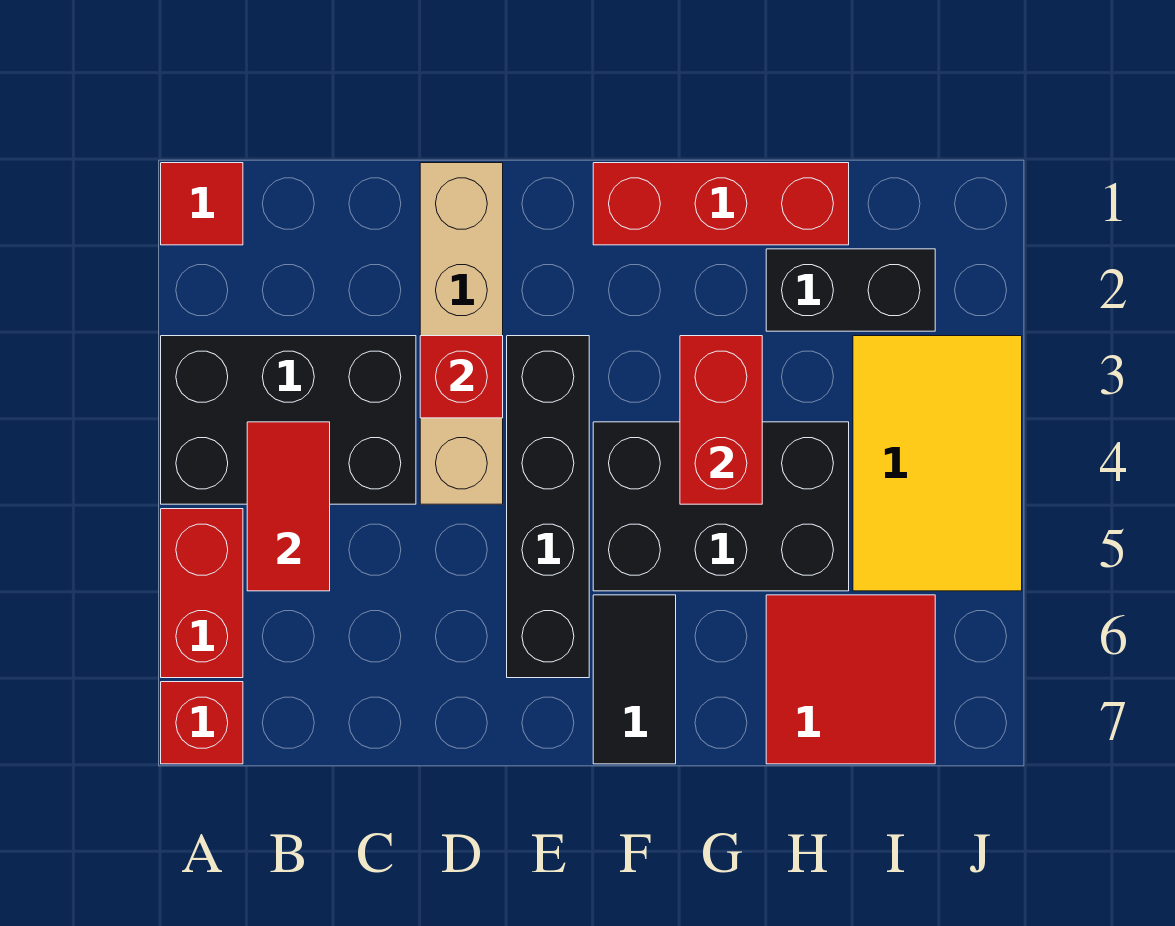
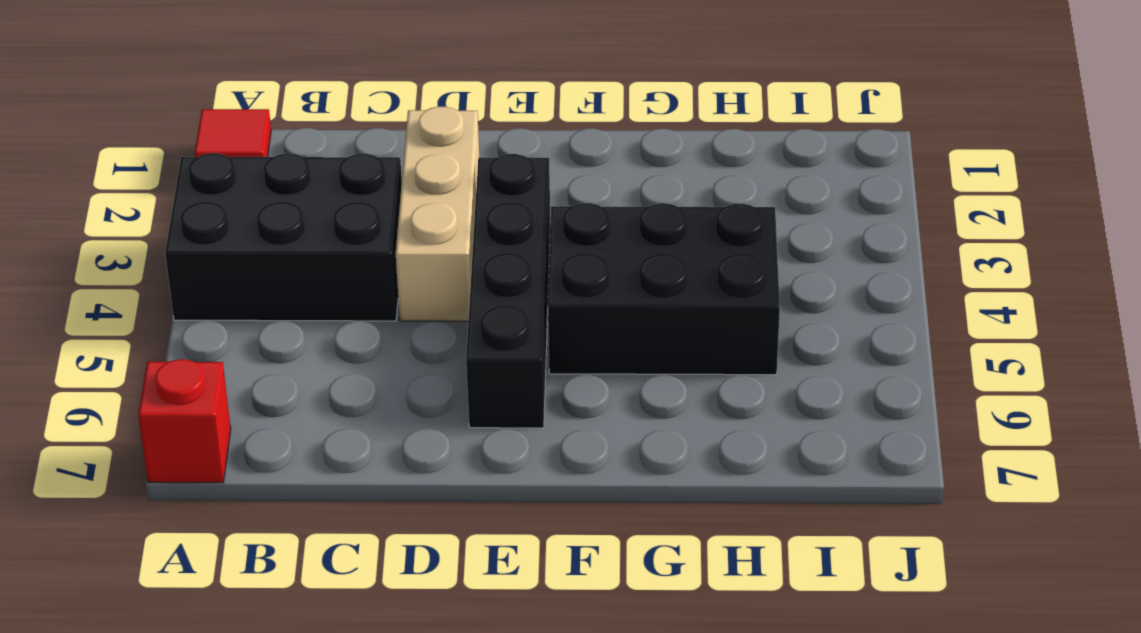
tan brick D2:D4 level 1 -> tan brick D1:D4 level 1
none -> red brick A5:A6 level 1
none -> red brick F1:H1 level 1
none -> black tile F6:F7 level 1

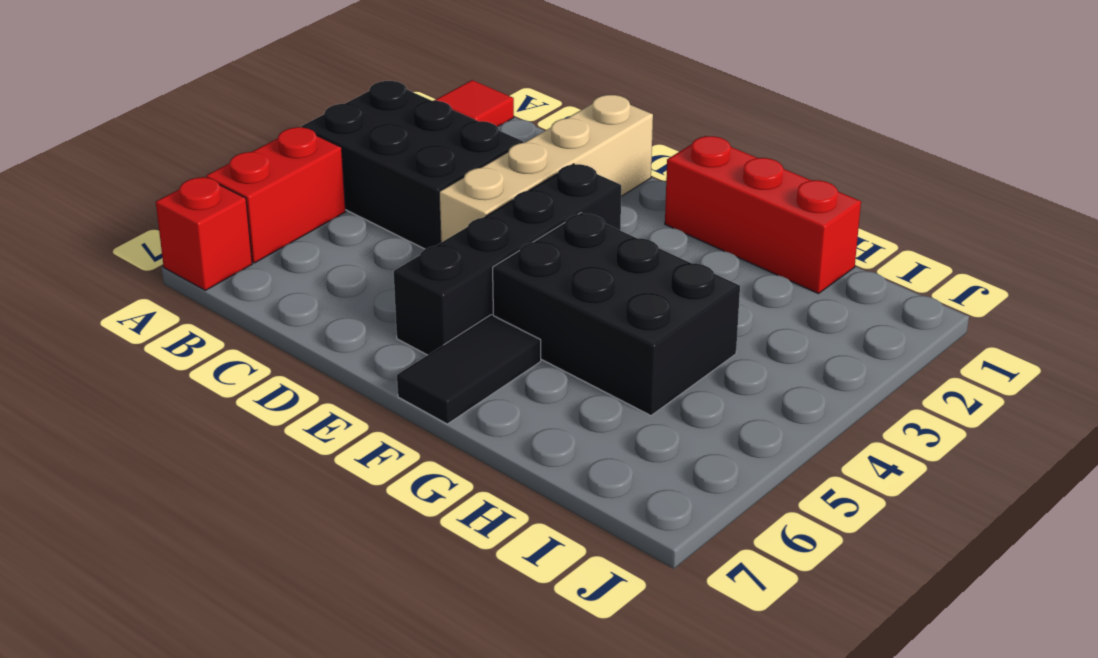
none -> black brick H2:I2 level 1
none -> red tile H6:I7 level 1
none -> yellow tile I3:J5 level 1

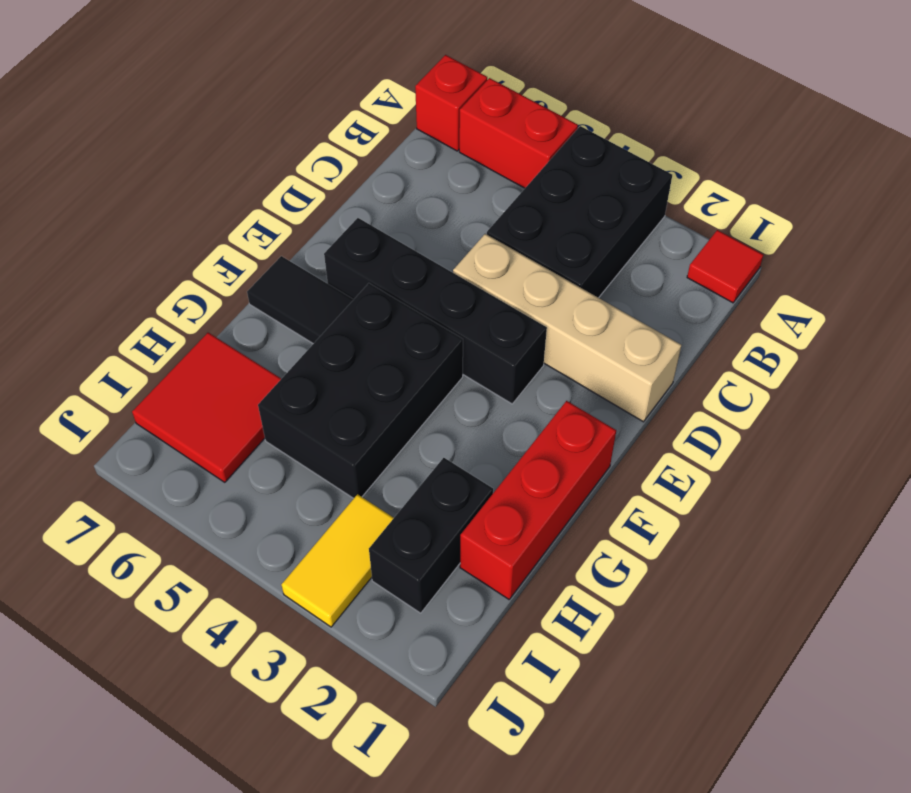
yellow tile I3:J3 level 1 -> yellow tile I3:J5 level 1
none -> red tile B4:B5 level 2
none -> red brick D3 level 2
none -> red brick G3:G4 level 2

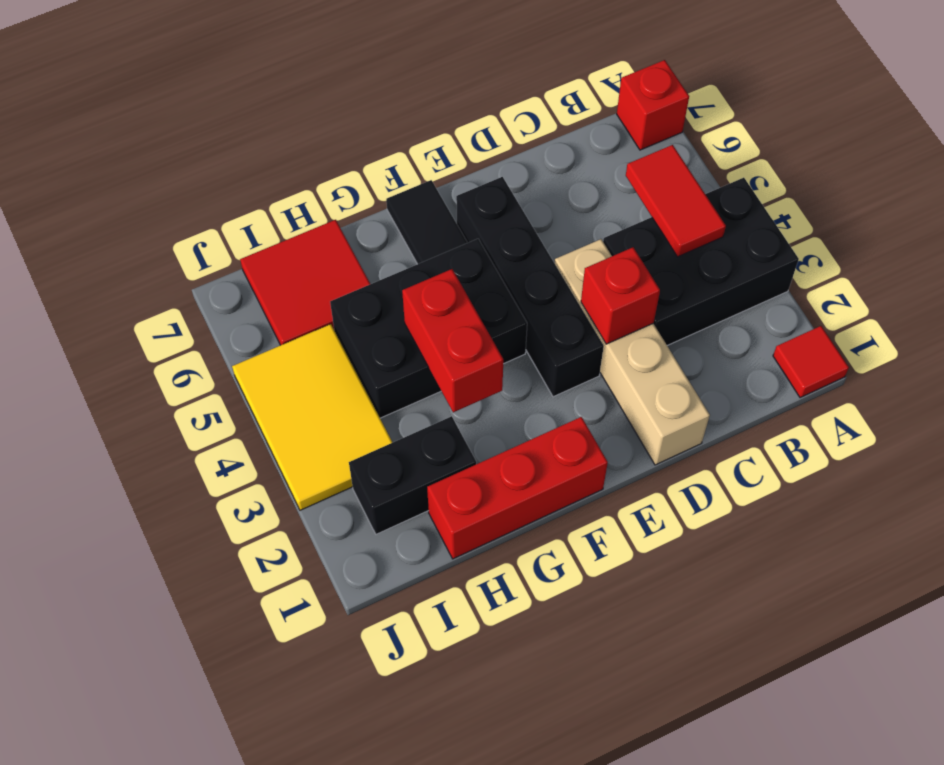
none -> red brick A5:A6 level 1

